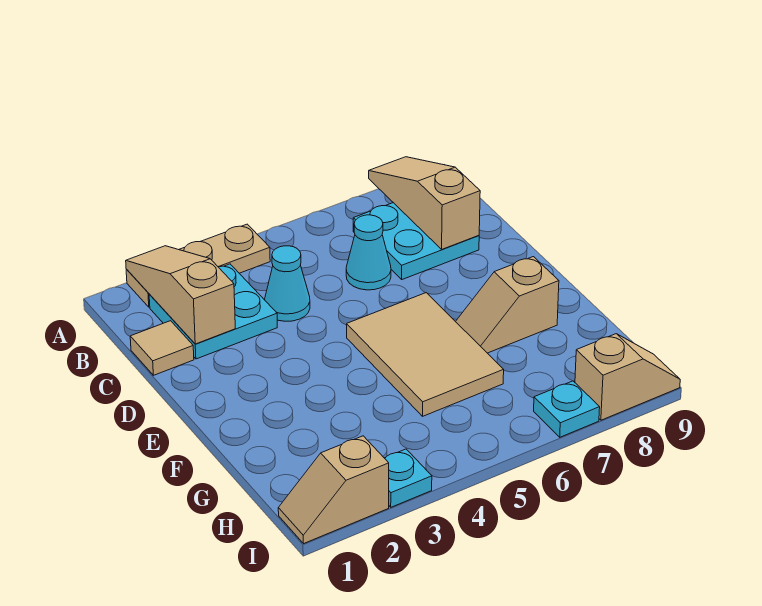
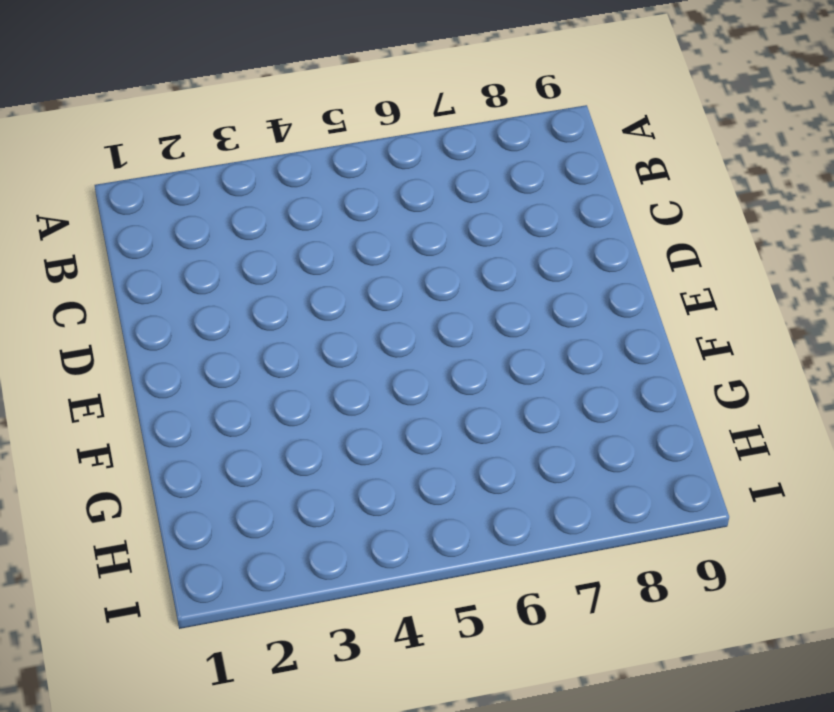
none -> tan plate A2:A4 level 1
none -> cyan plate B2:C3 level 1
none -> cyan plate B7:C8 level 1

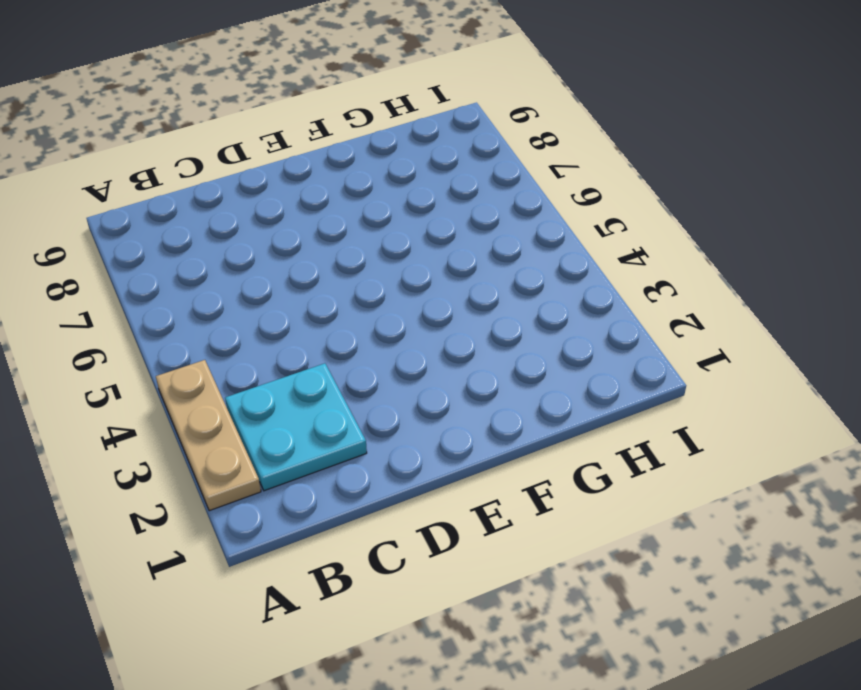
none -> cyan plate B7:C8 level 1
none -> tan tile C1 level 1
none -> cyan cone C4 level 1

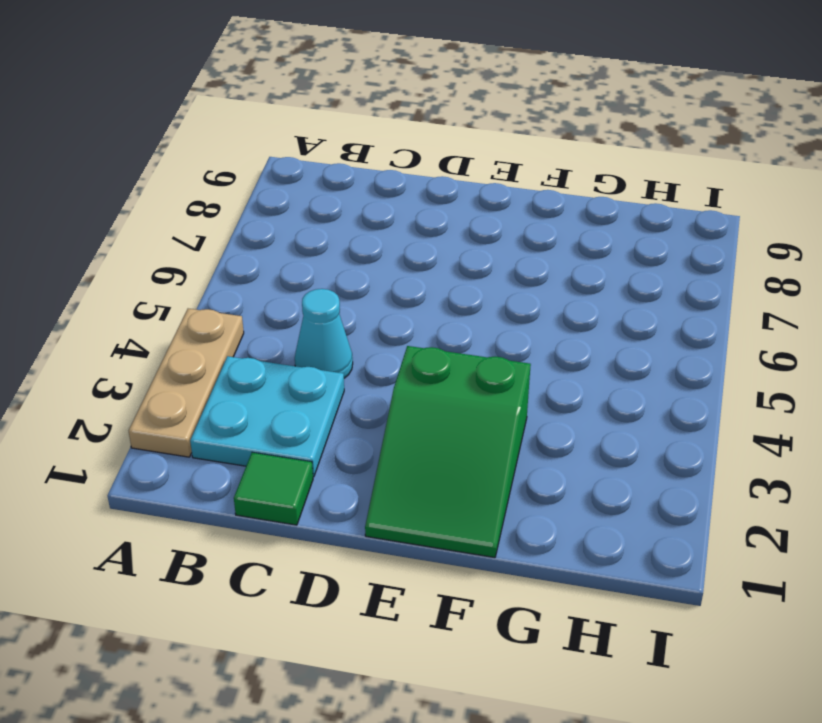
green tile C1 level 1 -> tan tile C1 level 1
green slope E1:F3 level 1 top 3 -> none
none -> cyan plate B7:C8 level 1
none -> cyan cone C6 level 1
none -> tan tile E5:G6 level 1

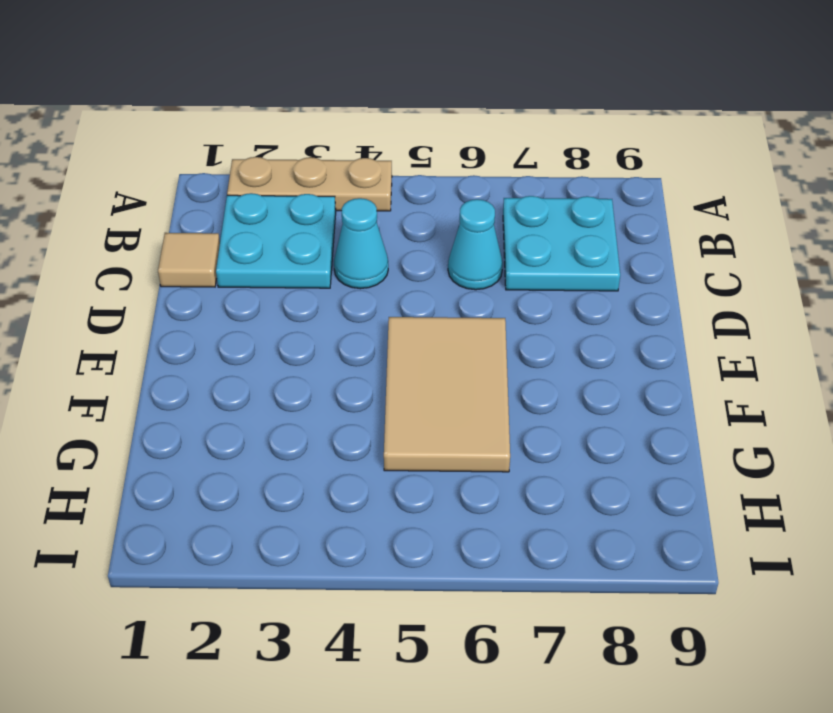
none -> tan slope F7:F8 level 1 top 8
none -> tan slope I1:I2 level 1 top 2
none -> cyan plate I3 level 1

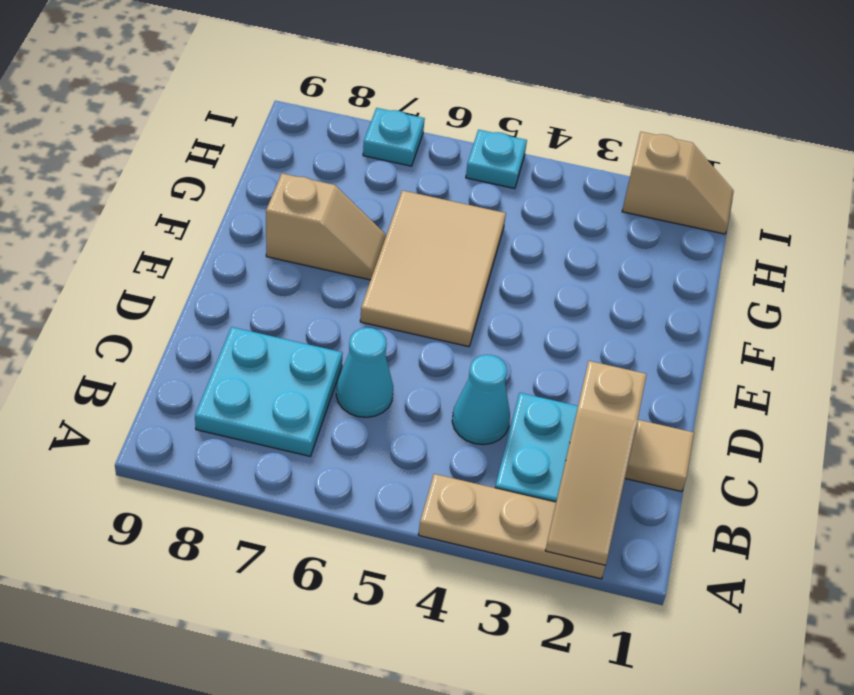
cyan plate I5 level 1 -> cyan plate I3 level 1
none -> tan slope I8:I9 level 1 top 8
none -> tan slope A8:C8 level 2 top C

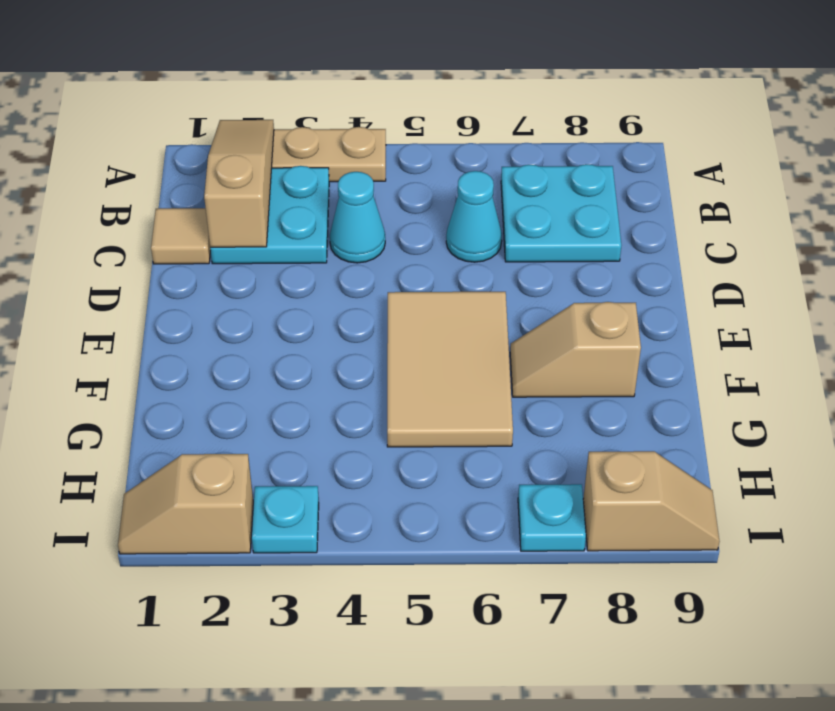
none -> tan slope A8:C8 level 2 top C

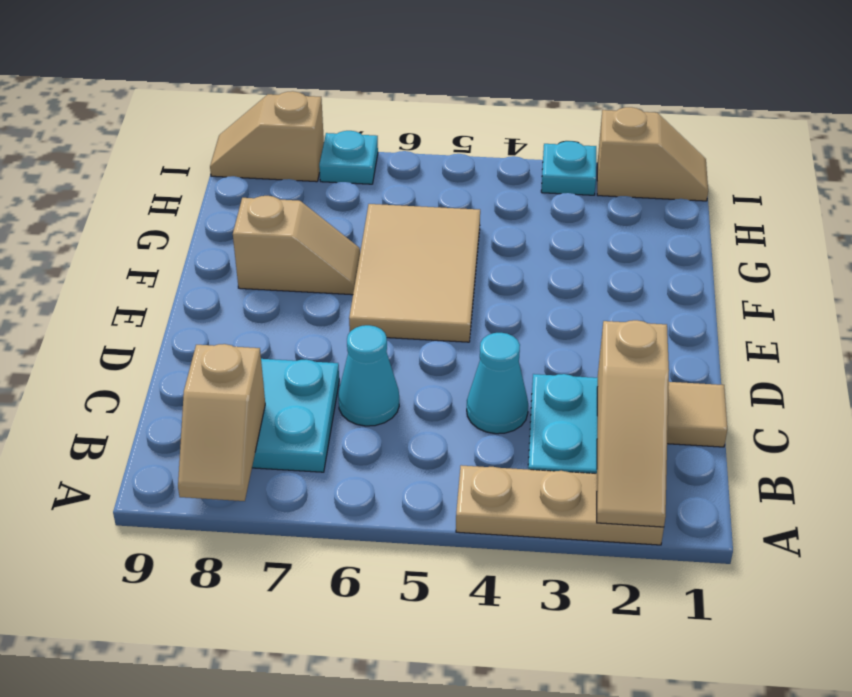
tan slope A8:B8 level 2 top B -> tan slope A8:C8 level 2 top C

